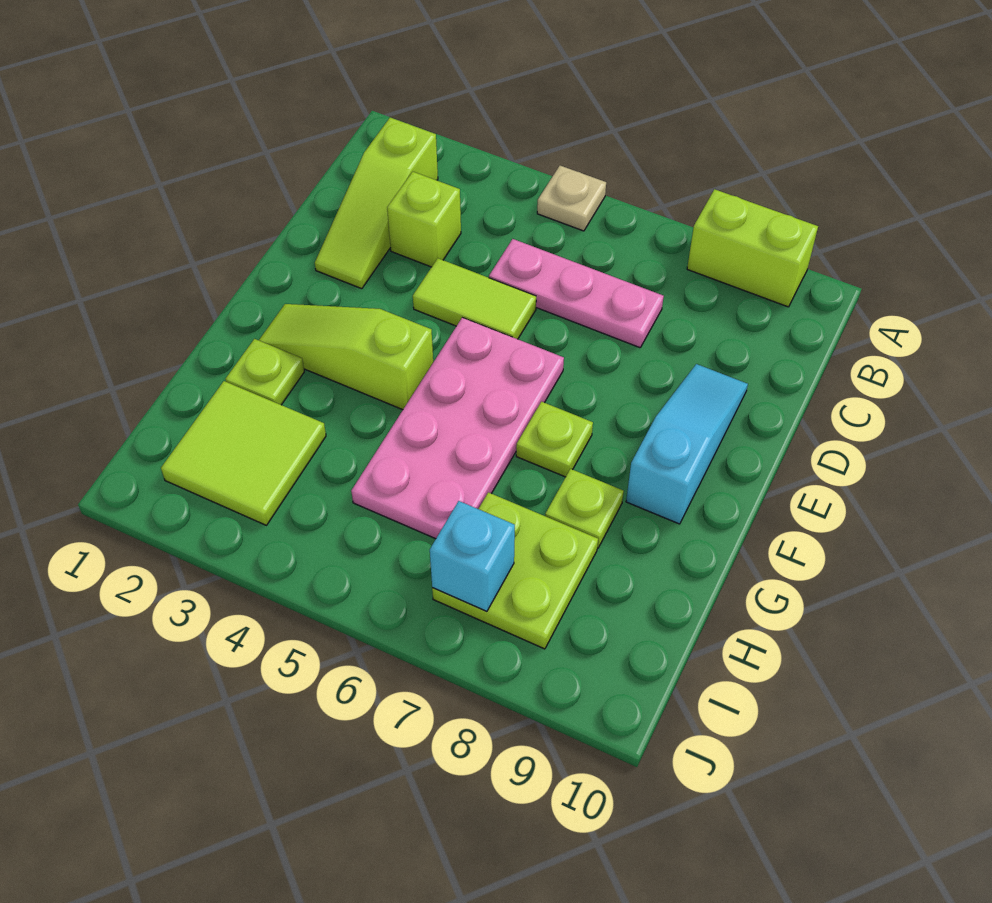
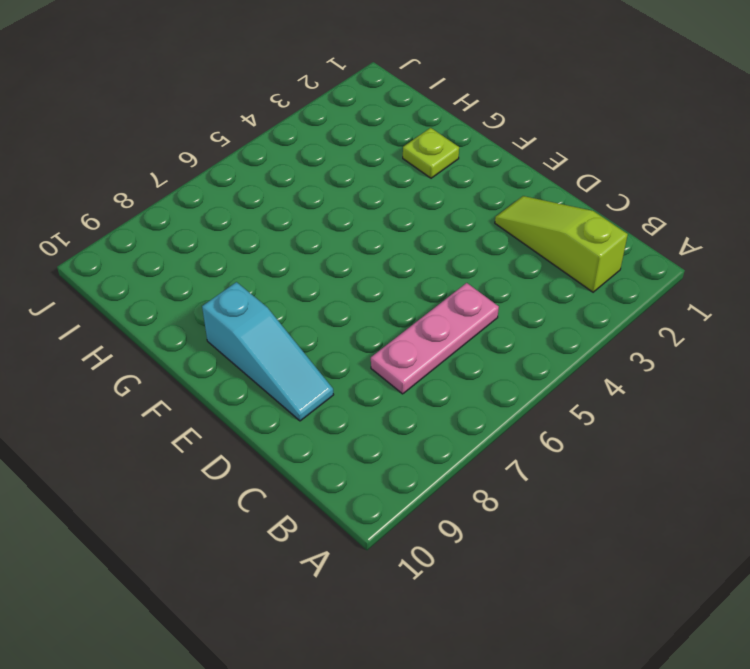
none -> tan plate A5 level 1
none -> lime brick A8:A9 level 1
none -> lime brick C3 level 1

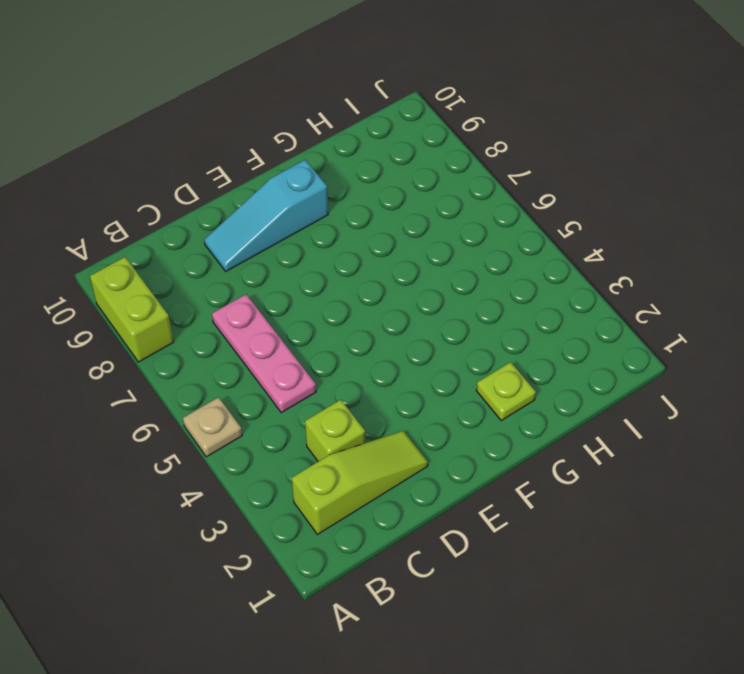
none -> lime tile D4:D5 level 1
none -> pink plate E5:H6 level 1
none -> lime slope F2:F4 level 1 top 4

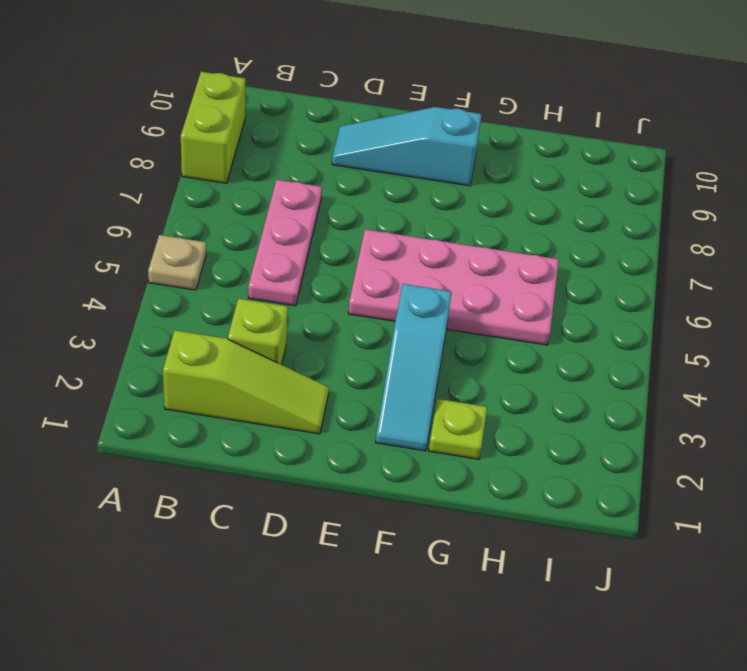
cyan slope F2:F4 level 1 top 4 -> lime slope F2:F4 level 1 top 4
none -> lime tile D4:D5 level 1
none -> lime plate F7 level 1
none -> lime plate G8 level 1

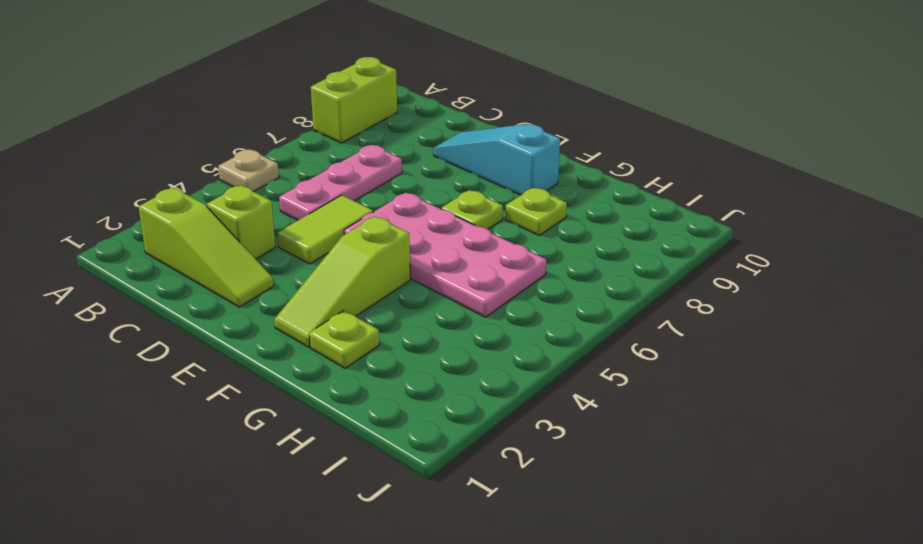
none -> lime tile H2:I3 level 1
none -> lime plate H7:I8 level 1
none -> cyan brick I7 level 2

